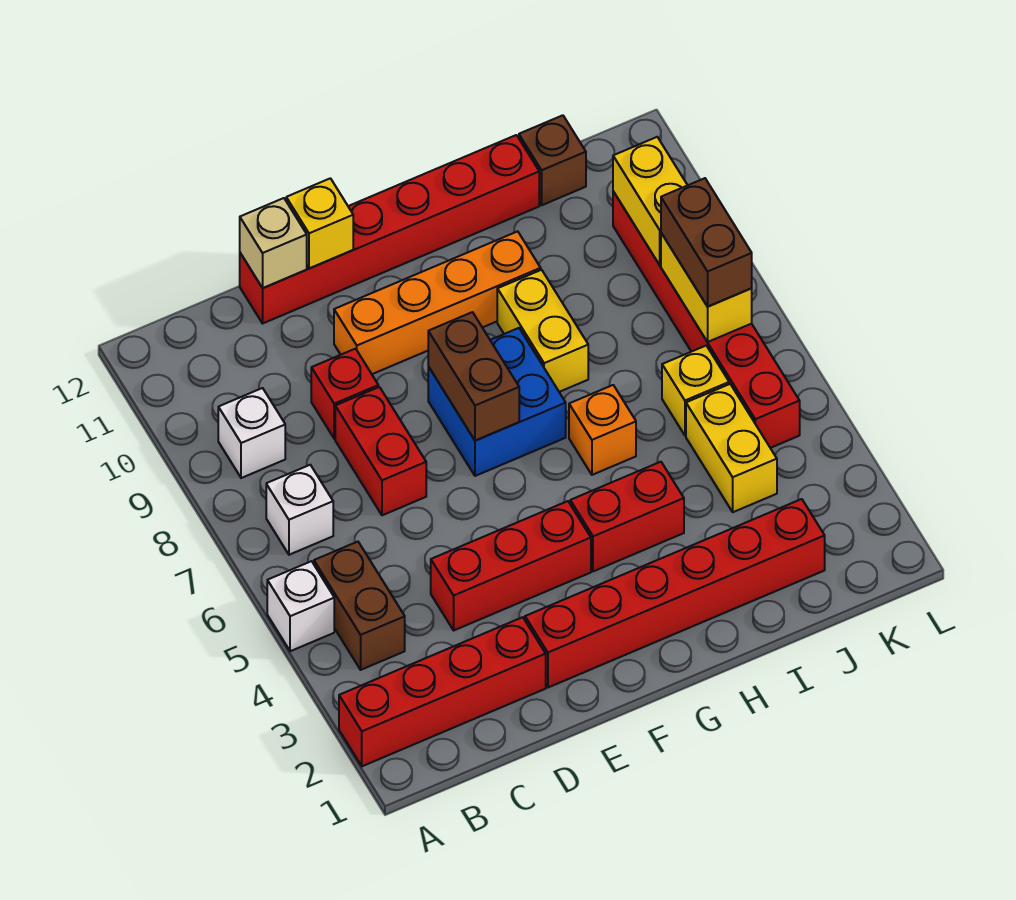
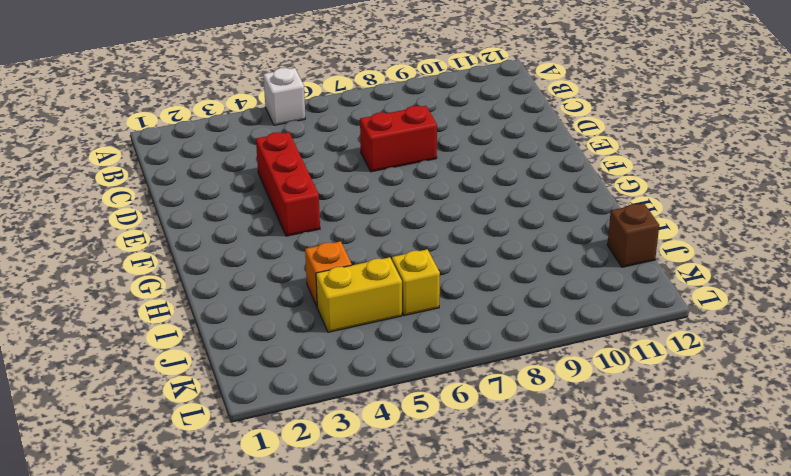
orange brick I4 level 1 -> orange brick H6 level 1
none -> red brick A2:D2 level 1
none -> brown brick B4:B5 level 1
none -> white brick B7 level 1

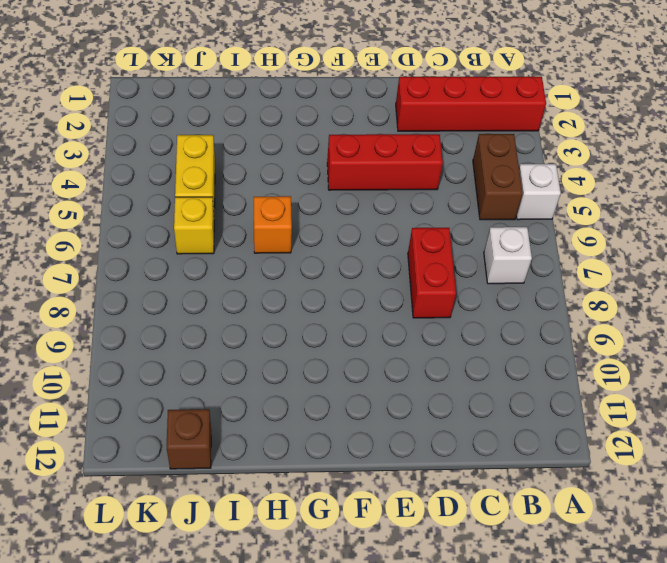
none -> white brick B9 level 1
none -> red brick D9 level 1
none -> red brick D12:I12 level 1

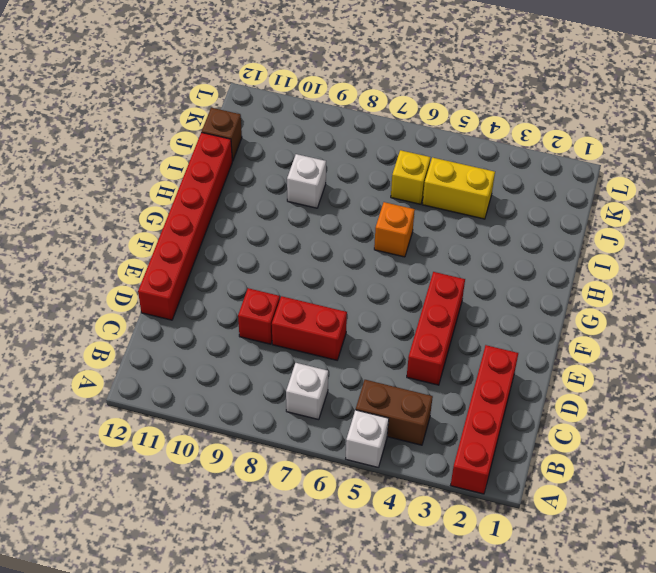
white brick I9 level 1 -> white brick B9 level 1
none -> red brick E2:J2 level 1
none -> orange brick E10:H10 level 1
none -> blue brick F7:G8 level 1

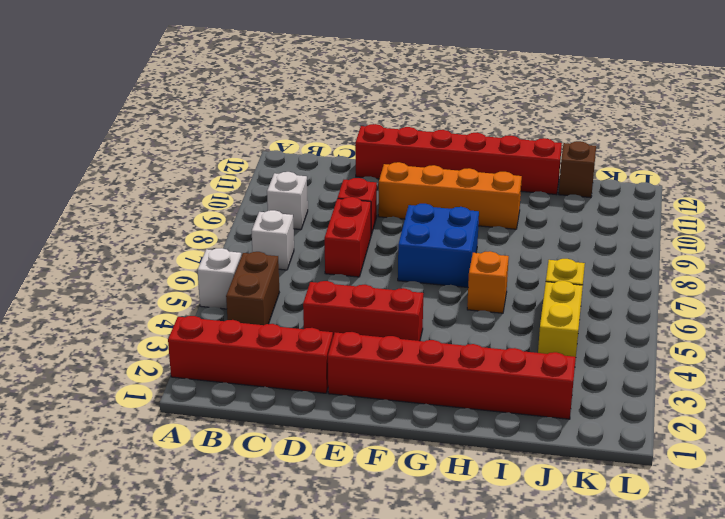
none -> red brick G4:H4 level 1
none -> yellow brick H8:H9 level 1
none -> red brick K5:K10 level 1

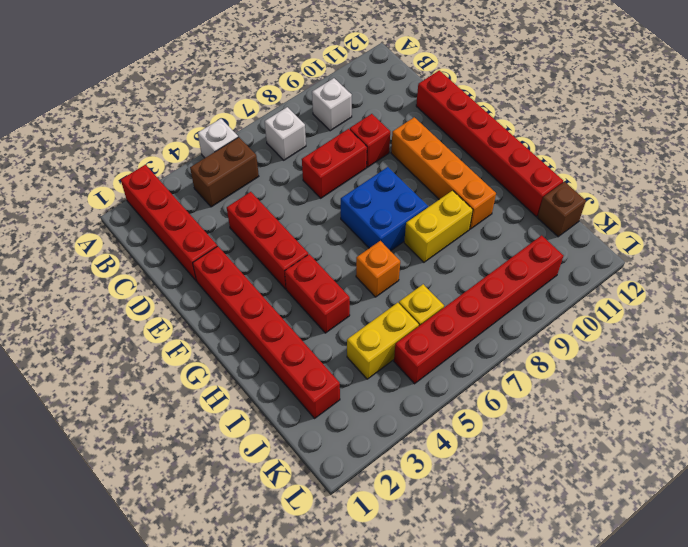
none -> tan brick D12 level 2
none -> yellow brick E12 level 2
none -> brown brick F7:F8 level 2

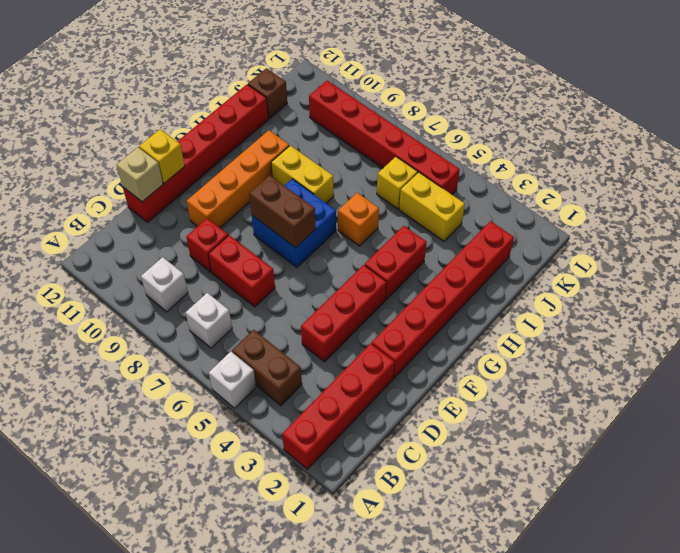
none -> yellow brick K7:K8 level 2
none -> yellow brick K9:K10 level 2
none -> brown brick K7:K8 level 3

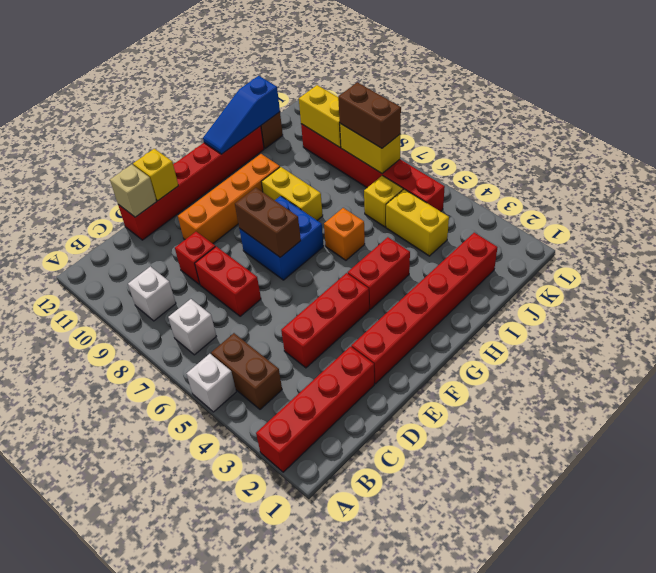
blue slope H12:J12 level 2 top J -> none

